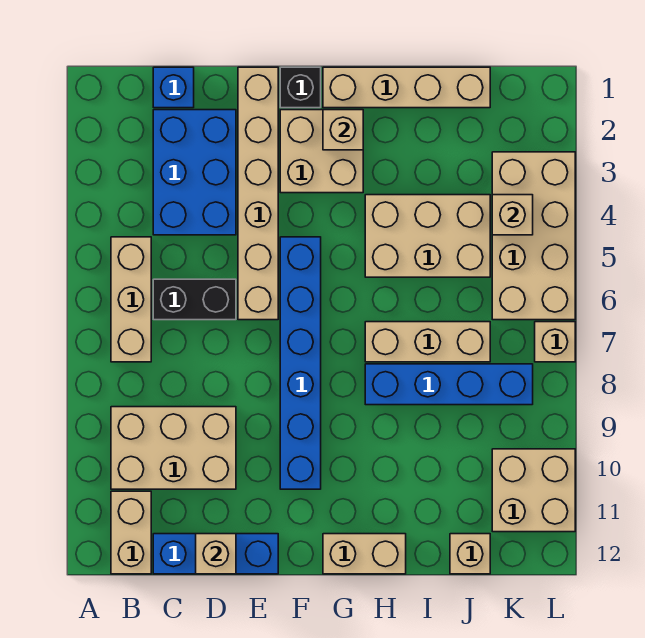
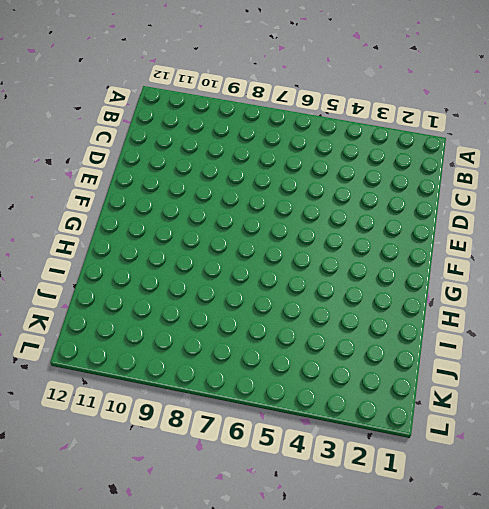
none -> tan brick B5:B7 level 1
none -> tan brick B9:D10 level 1
none -> tan brick B11:B12 level 1

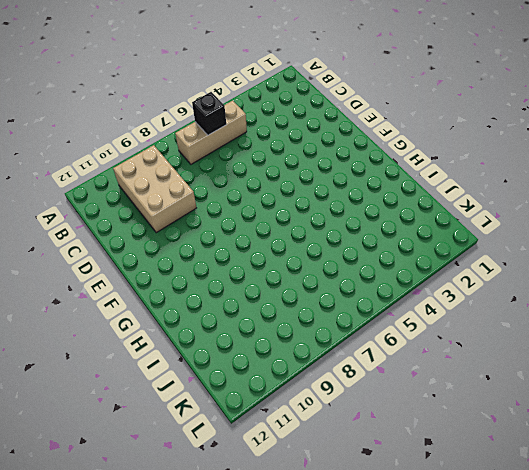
black brick B6 level 2 -> black brick F1 level 1
none -> tan brick B11:B12 level 1
none -> blue brick C1 level 1
none -> blue brick C2:D4 level 1

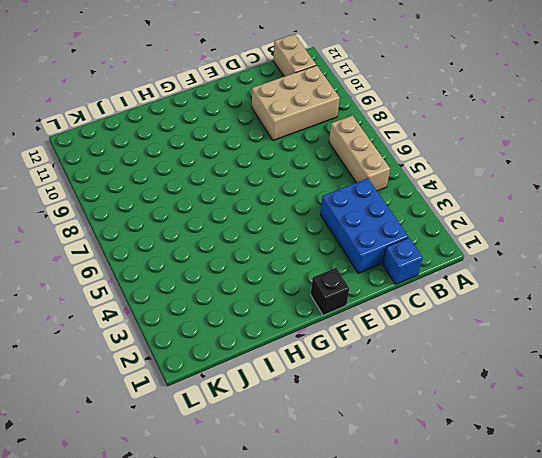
none -> black brick C6:D6 level 1
none -> blue brick C12:E12 level 1
none -> tan brick E1:E6 level 1

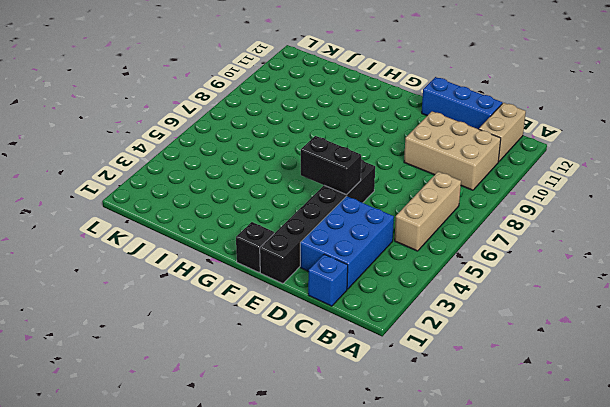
black brick E1:E6 level 1 -> tan brick E1:E6 level 1
black brick E5:F5 level 2 -> black brick C6:D6 level 1
none -> tan brick F2:G3 level 1
none -> blue brick F5:F10 level 1
none -> tan brick G1:J1 level 1

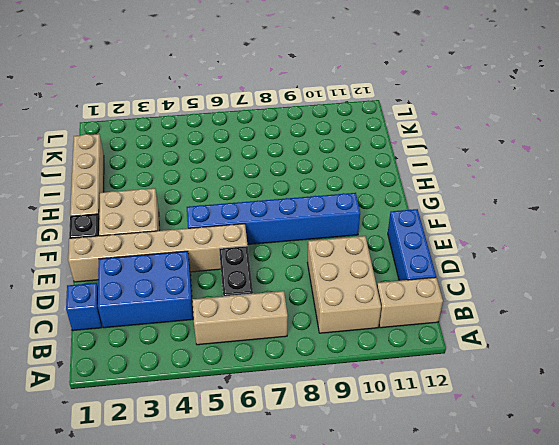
none -> tan brick G12:H12 level 1
none -> tan brick H4:J5 level 1
none -> tan brick H7:J7 level 1

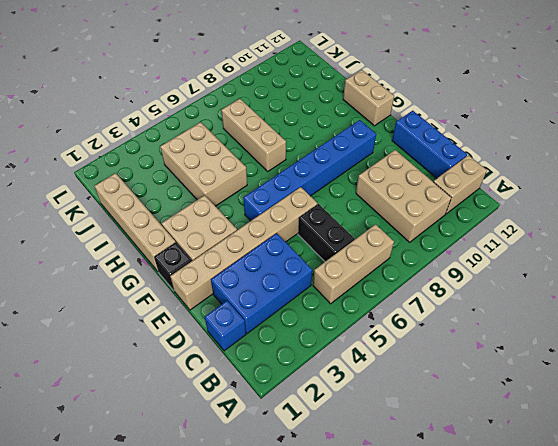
none -> blue brick H8:K8 level 1
none -> tan brick J12 level 1
none -> tan brick K3:L6 level 1

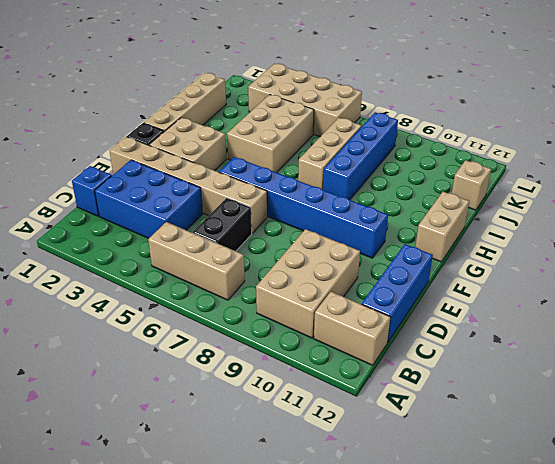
none -> tan brick K10:L11 level 1
none -> tan brick L7 level 1
none -> tan brick D12 level 2

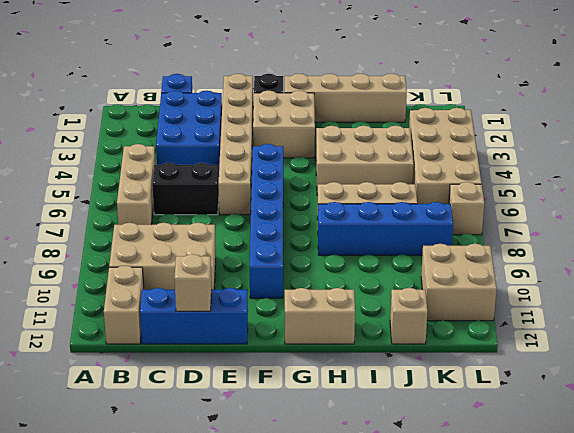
none -> tan brick G2 level 2
none -> tan brick K4 level 2

